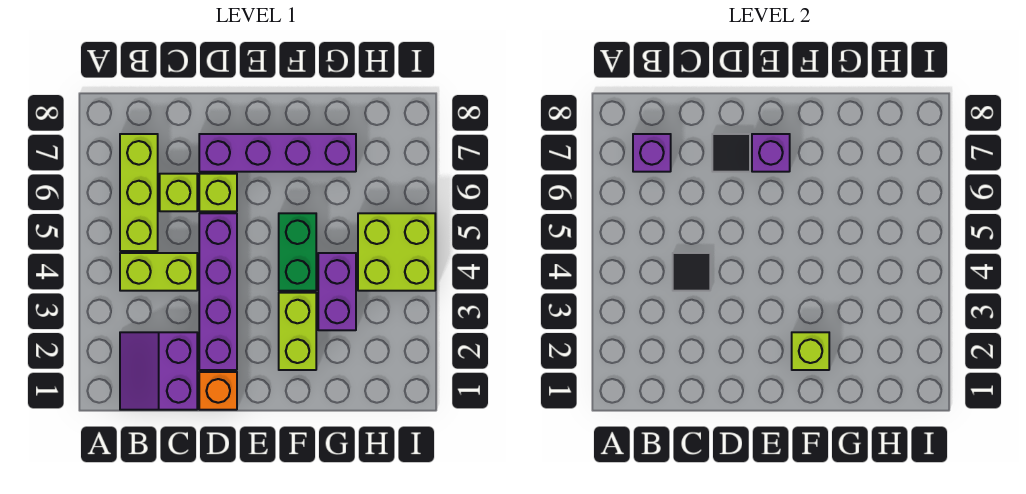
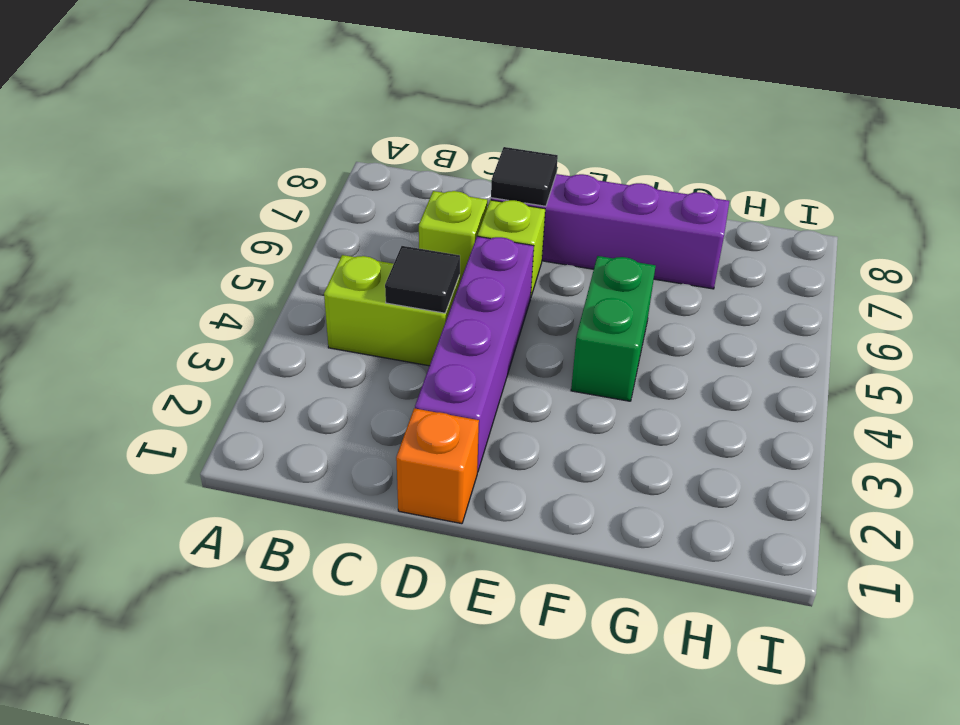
none -> purple slope B1:C2 level 1 top C
none -> lime brick B5:B7 level 1
none -> lime brick F2:F3 level 1

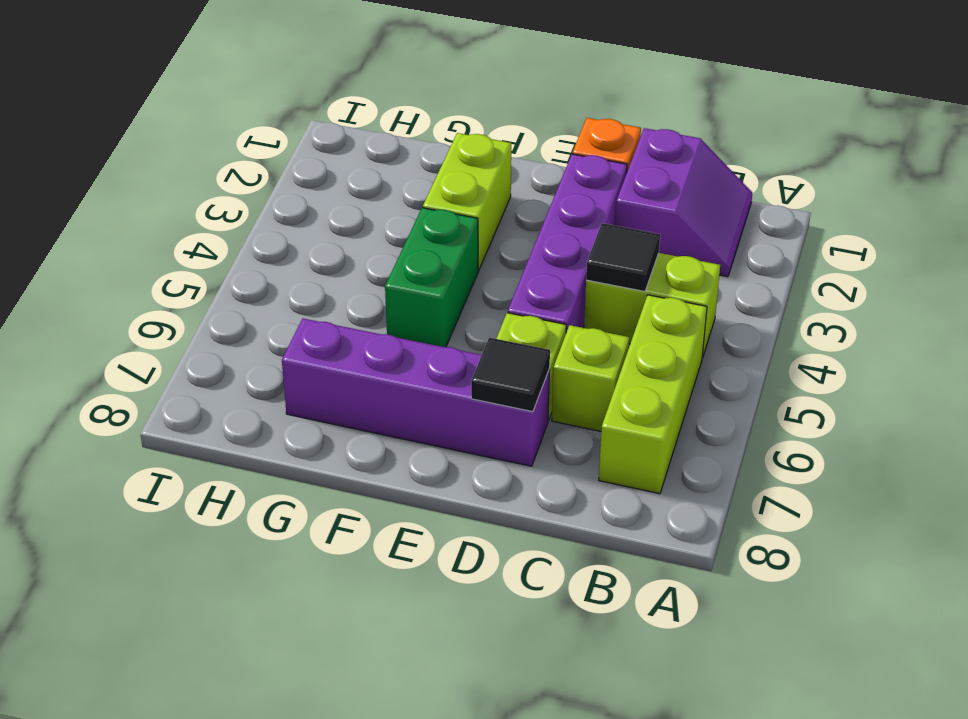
none -> purple brick G3:G4 level 1
none -> lime brick H4:I5 level 1
none -> purple brick B7 level 2

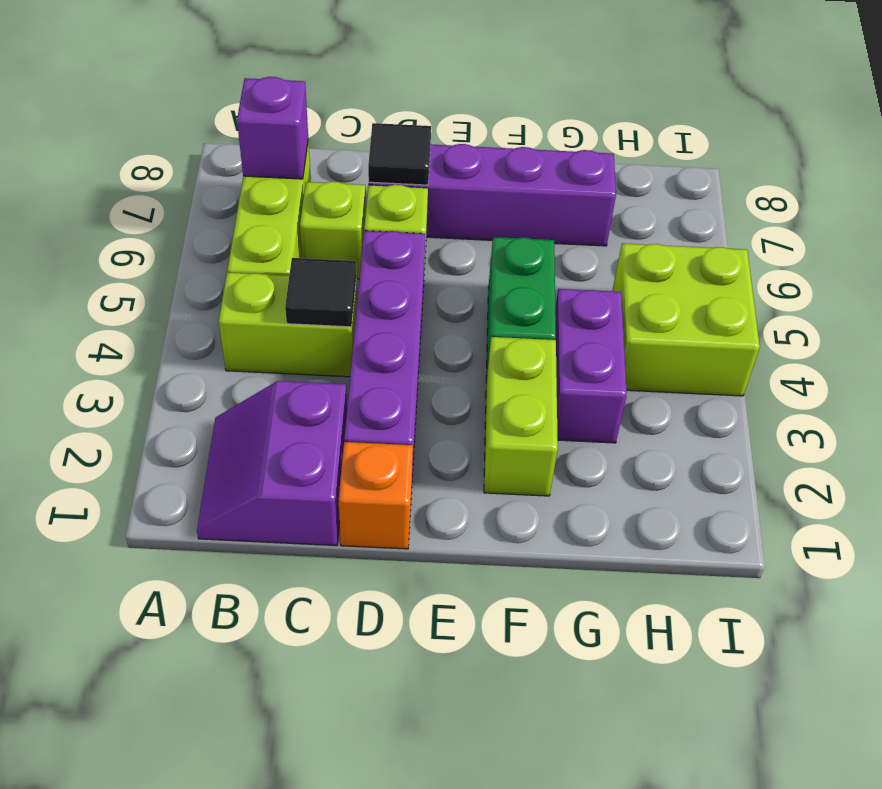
none -> purple brick E7 level 2
none -> lime brick F2 level 2

